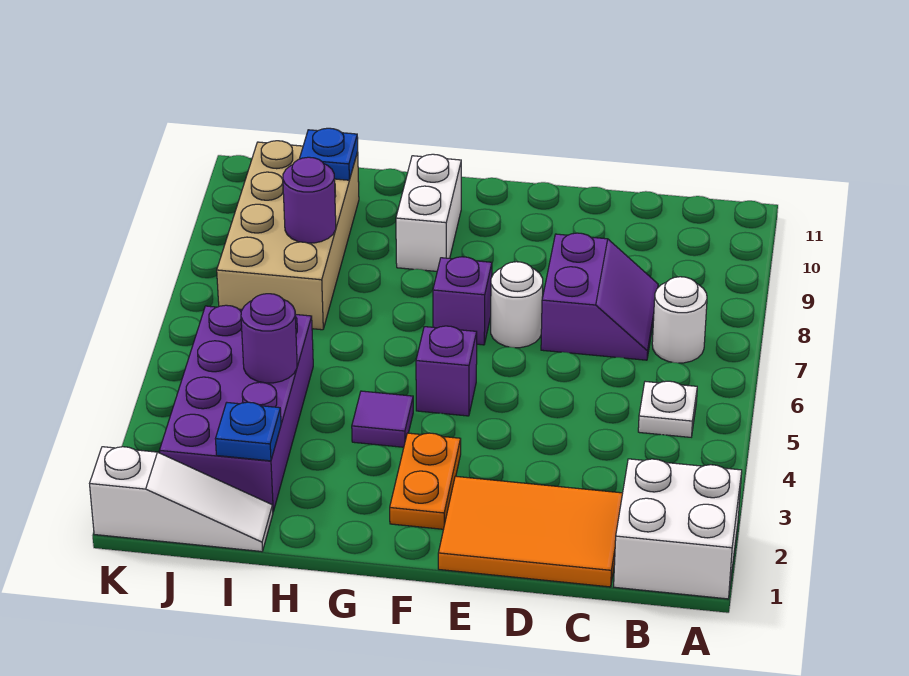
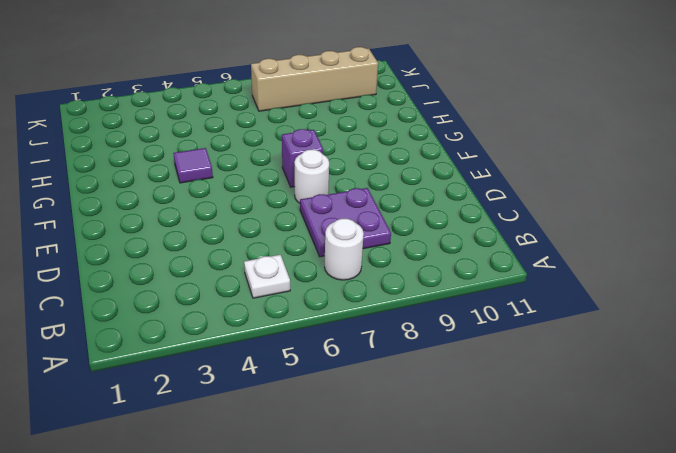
purple plate C7:D8 level 1 -> purple slope C7:D8 level 1 top D
tan brick J7:J10 level 1 -> tan brick I7:J10 level 1
none -> white brick A1:B2 level 1
none -> orange tile C1:E2 level 1
none -> orange plate F2:F3 level 1

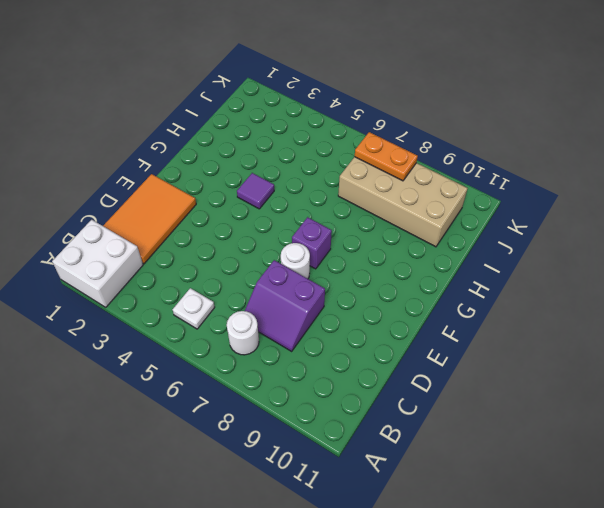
orange plate J7:J8 level 2 -> orange plate F2:F3 level 1
none -> purple brick F5 level 1
none -> white brick G9:G10 level 1
none -> white slope I1:K1 level 1 top K

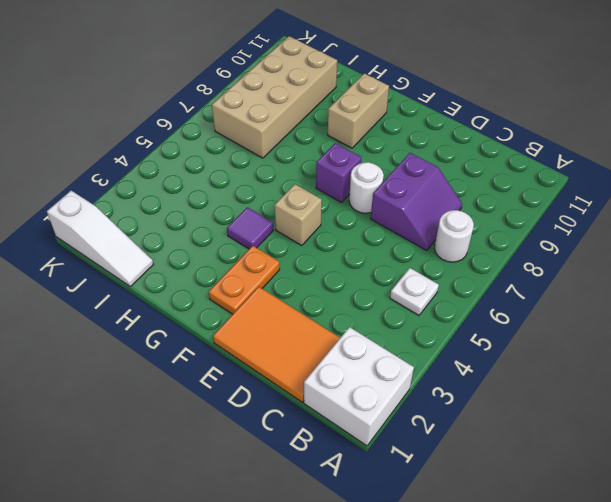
tan brick F5 level 1 -> purple brick F5 level 1
tan brick G9:G10 level 1 -> white brick G9:G10 level 1
none -> purple brick I2:J5 level 1
none -> blue plate I2 level 2
none -> purple round brick I4 level 2

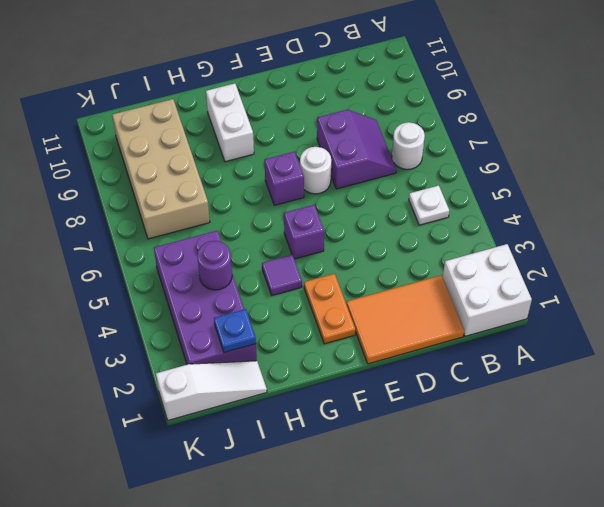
none -> purple round brick I8 level 2
none -> blue plate I10 level 2

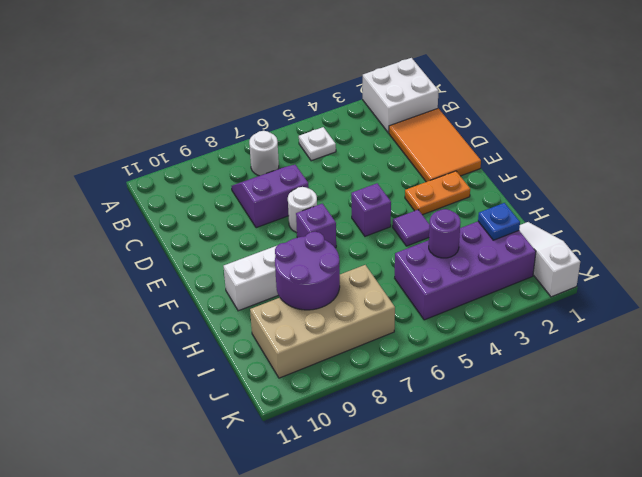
purple round brick H8:I9 level 2 -> purple round brick I8 level 2
none -> blue plate I10 level 2

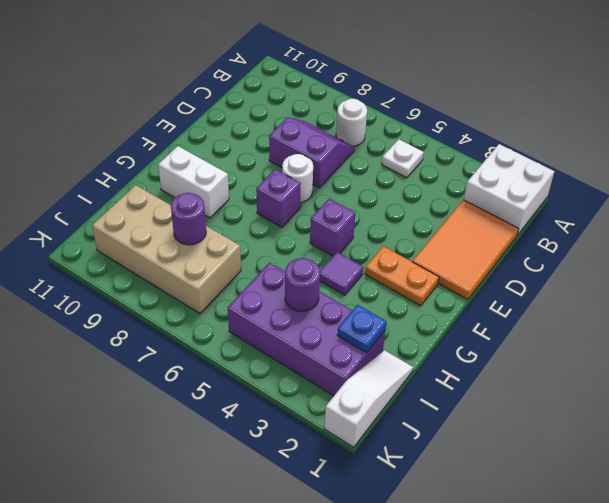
none -> blue plate I10 level 2

